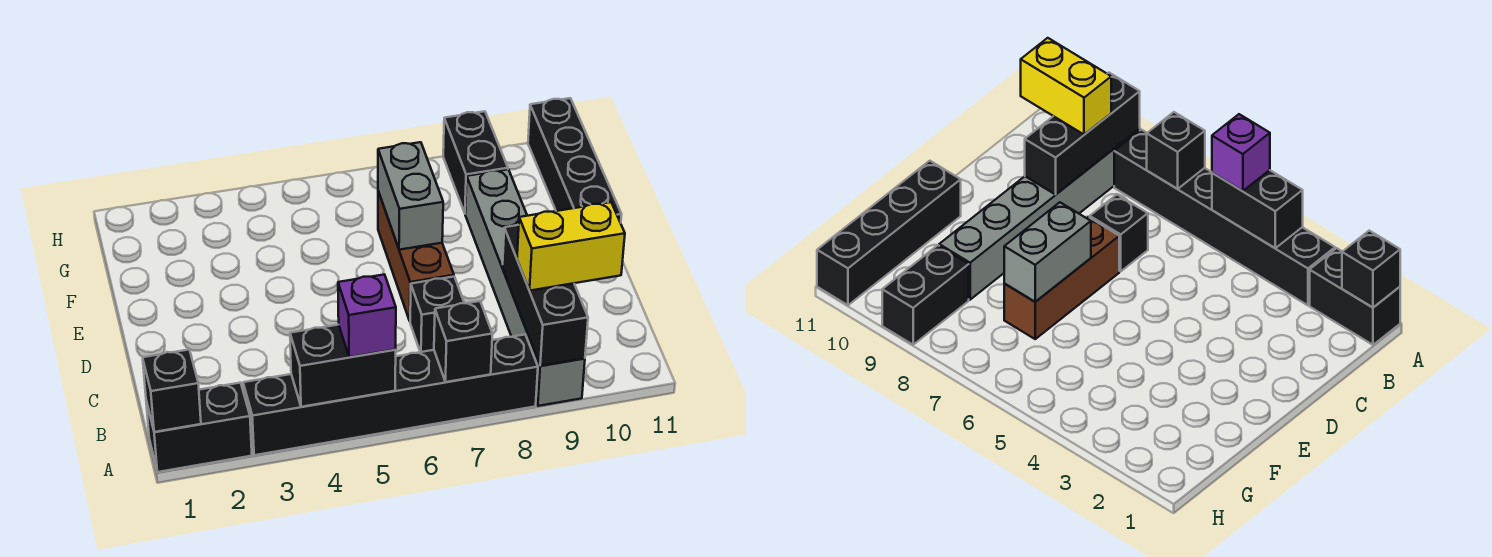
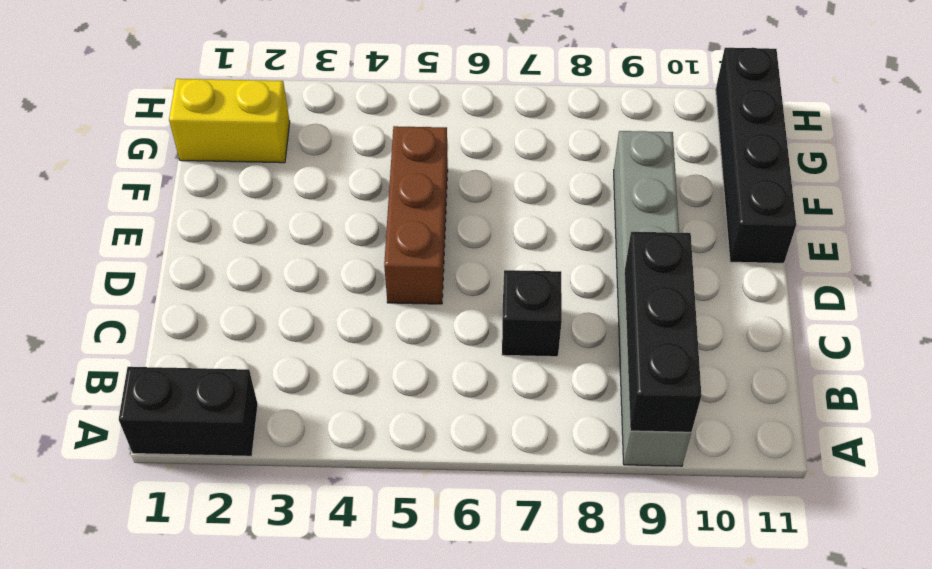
brown brick D5:F5 level 1 -> brown brick D7:F7 level 1
yellow brick G1:G2 level 1 -> yellow brick B9:B10 level 3
none -> black brick A3:A8 level 1
none -> black brick G9:H9 level 1
none -> black brick A1 level 2

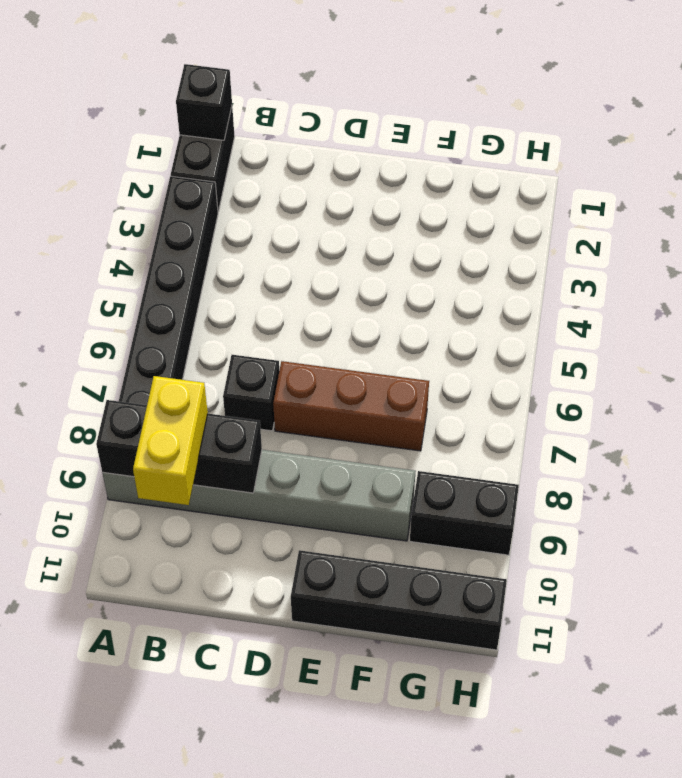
none -> black brick A4:A5 level 2
none -> black brick A7 level 2
none -> grey brick E7:F7 level 2

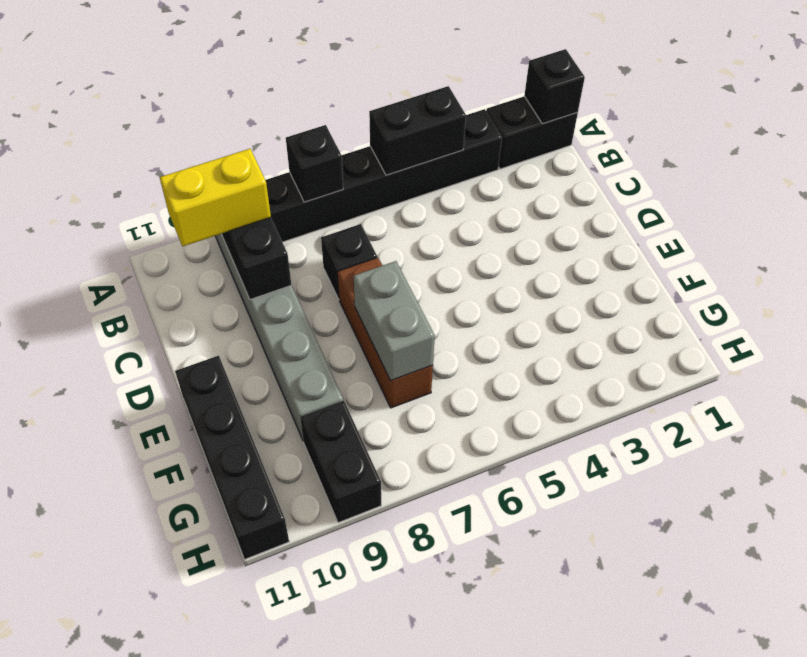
none -> purple brick A5 level 3

